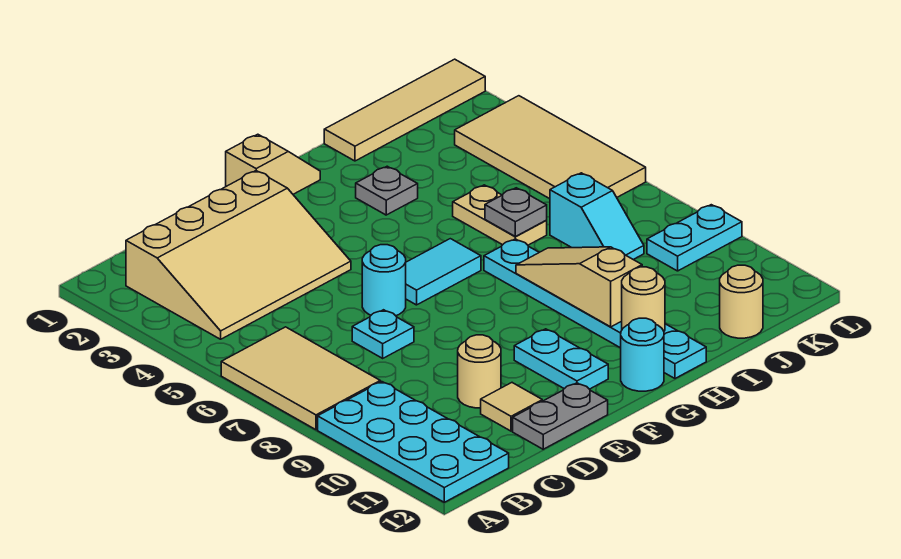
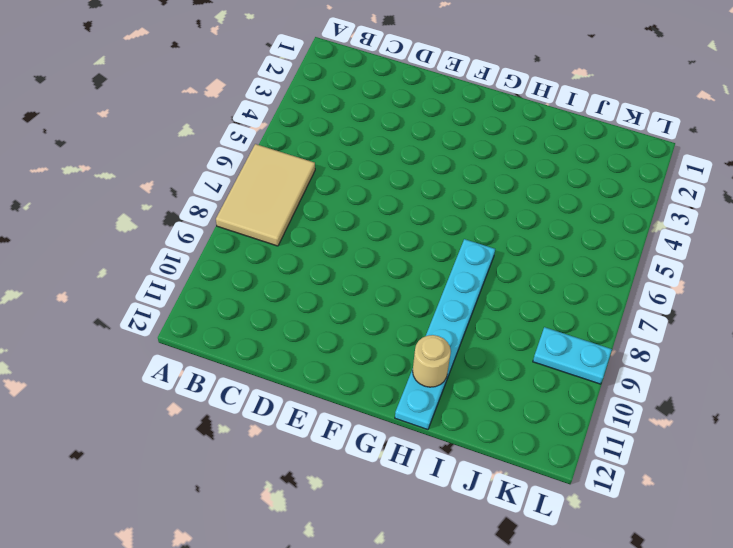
none -> cyan plate A9:B12 level 1
none -> tan slope B2:E4 level 1 top 2
none -> cyan plate D7 level 1

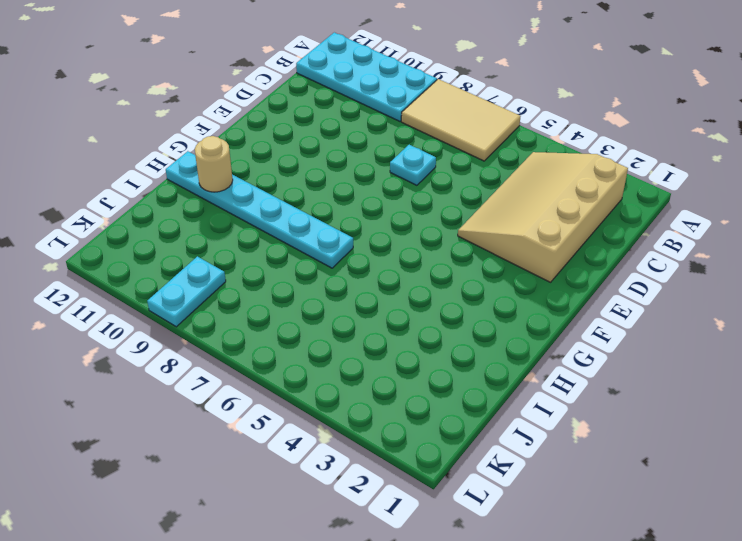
none -> tan round brick D10 level 1
none -> tan tile D11 level 1
none -> grey plate D12:E12 level 1

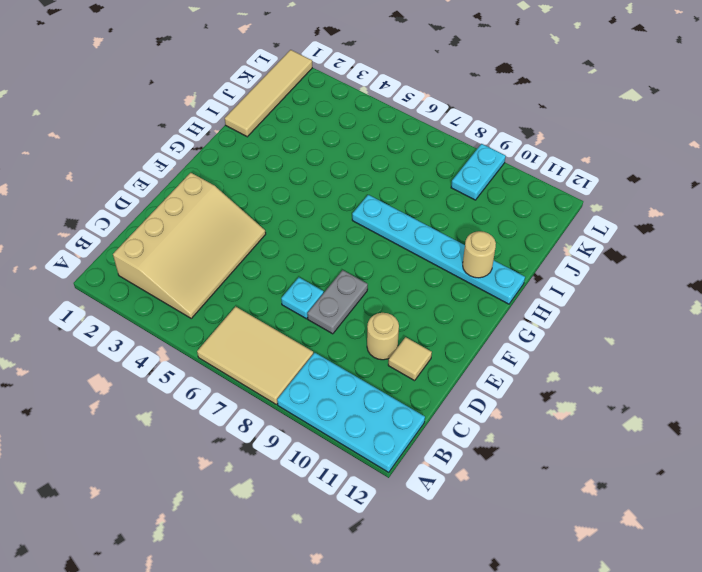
grey plate D8:E8 level 1 -> grey plate D12:E12 level 1
none -> cyan round brick E6 level 1
none -> tan slope F1:G1 level 1 top F
none -> cyan tile F6:G6 level 1

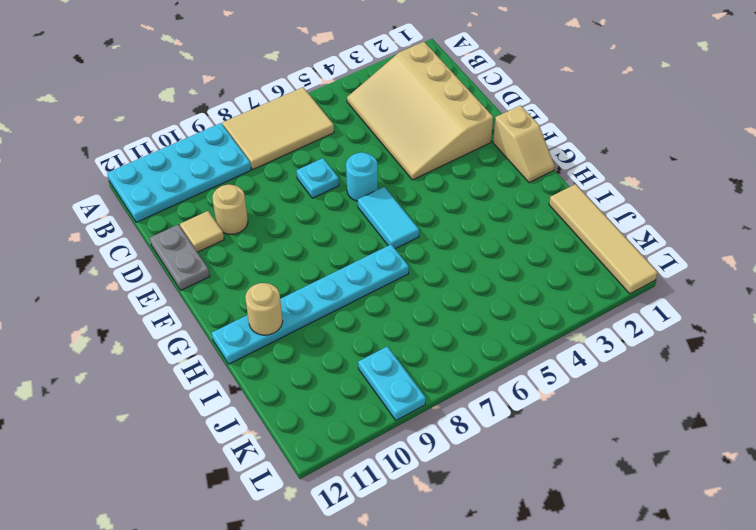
none -> cyan plate F10:F11 level 1
none -> cyan round brick G12 level 1
none -> grey plate H3 level 1

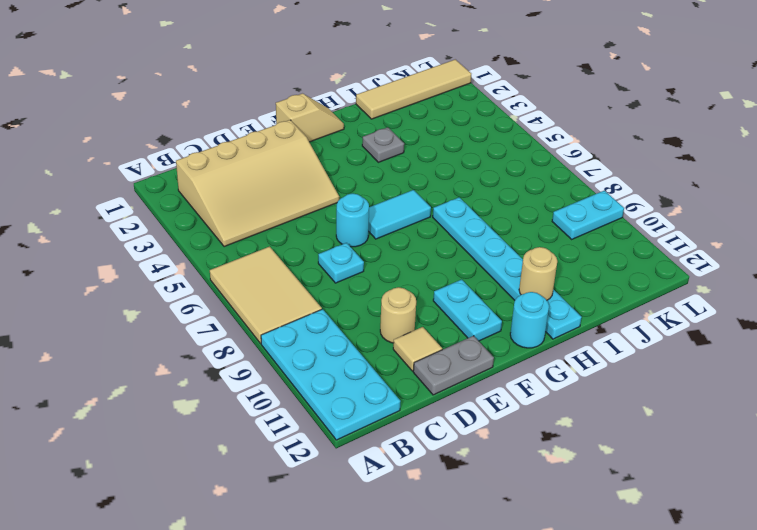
none -> tan plate I5:I6 level 1
none -> cyan slope J7:J8 level 1 top 7
none -> tan round brick J12 level 1

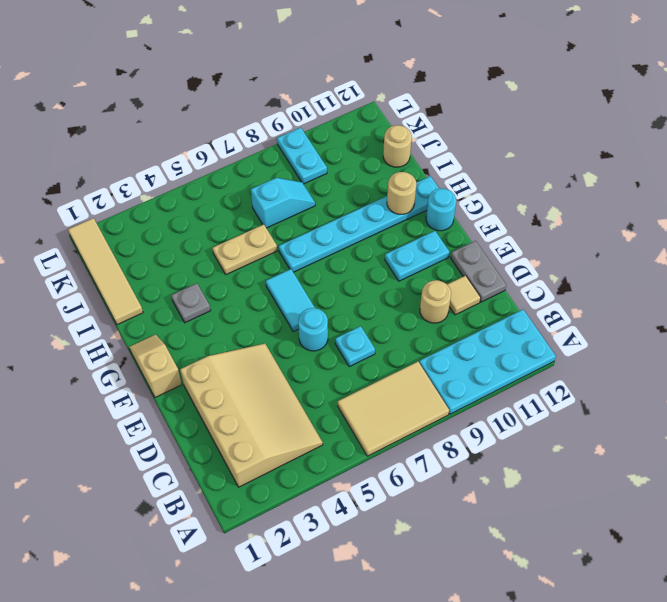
none -> tan tile K3:L6 level 1
none -> tan slope H8:H10 level 2 top 10
none -> grey plate I6 level 2

